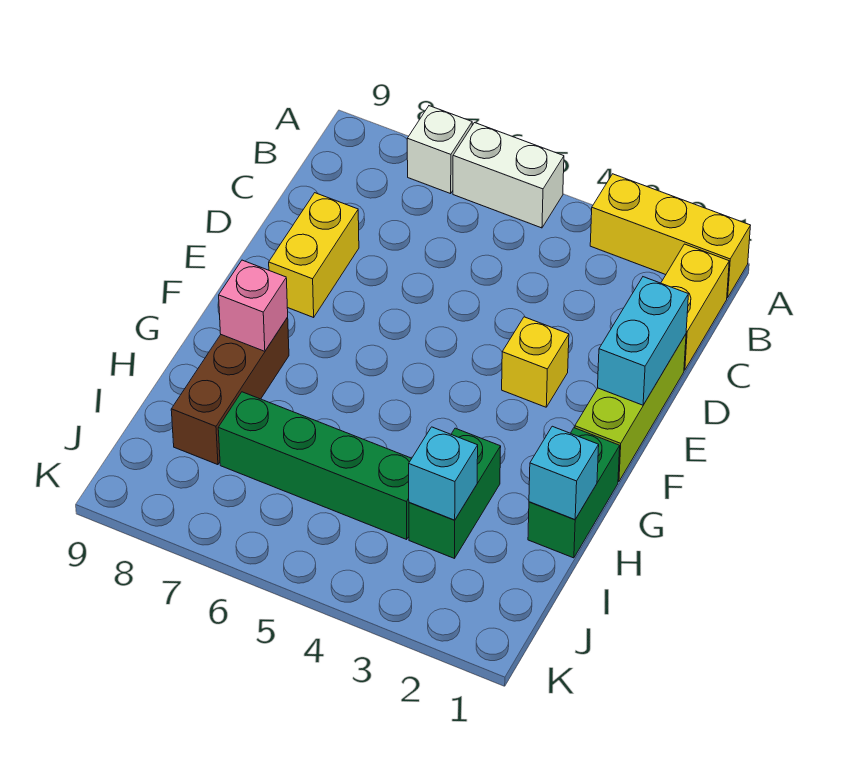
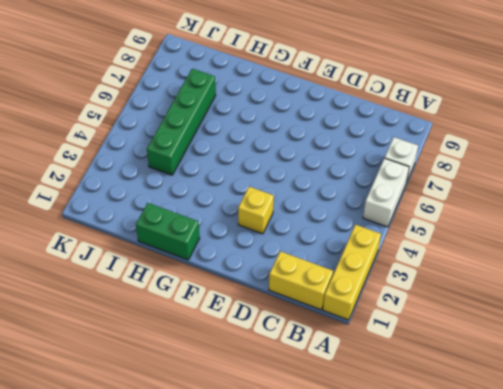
none -> lime brick D1:F1 level 1
none -> yellow brick D8:E8 level 1
none -> brown brick G8:I8 level 1

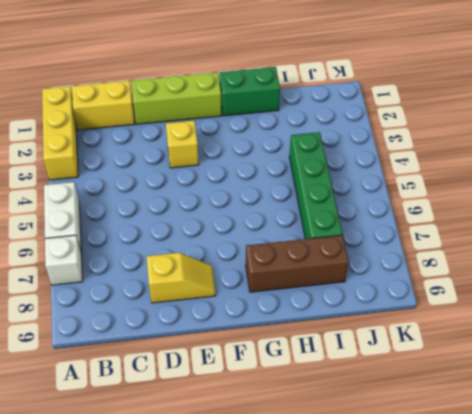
yellow slope D8:E8 level 1 top D -> yellow brick D8:E8 level 1
none -> green brick H3:I3 level 1
none -> cyan brick D1:E1 level 2
none -> pink brick G8 level 2

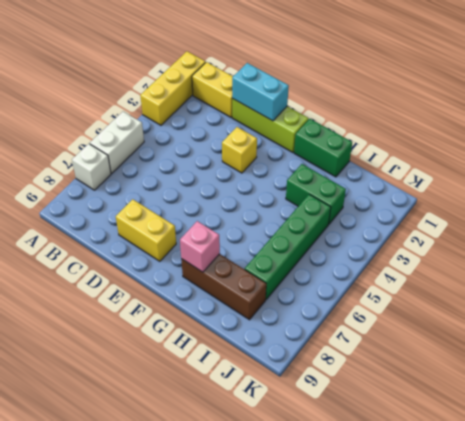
none -> cyan brick H1 level 2
none -> cyan brick I3 level 2

